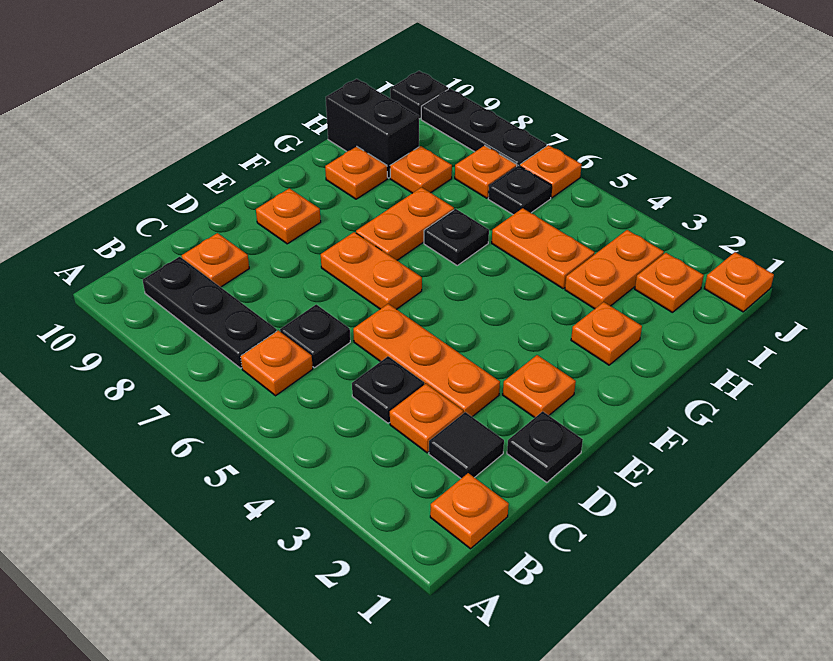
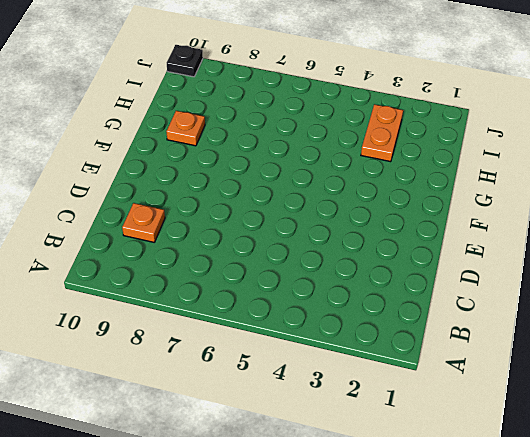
none -> orange plate B1 level 1
none -> orange plate B6 level 1
none -> black plate B7:B9 level 1

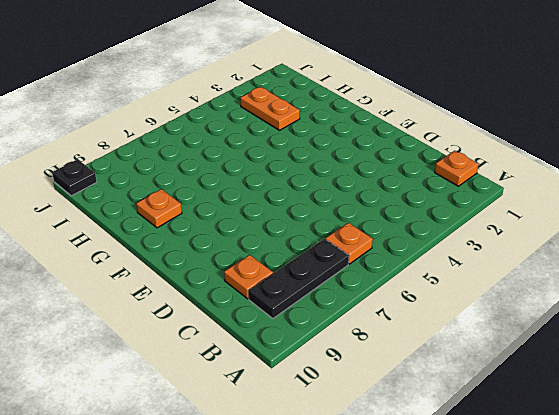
none -> black tile C2 level 1
none -> orange plate C3 level 1
none -> black plate C4 level 1

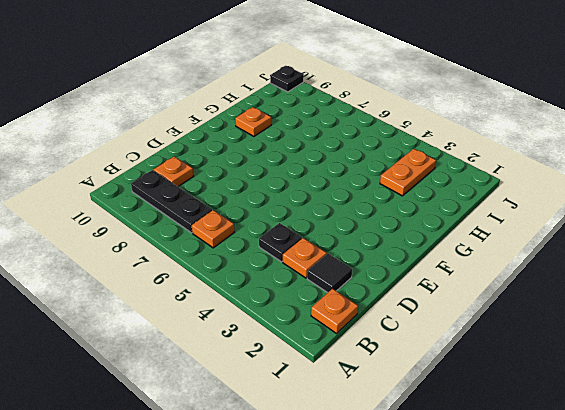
none -> black plate C6 level 1
none -> black plate D1 level 1
none -> orange plate D3:D5 level 1

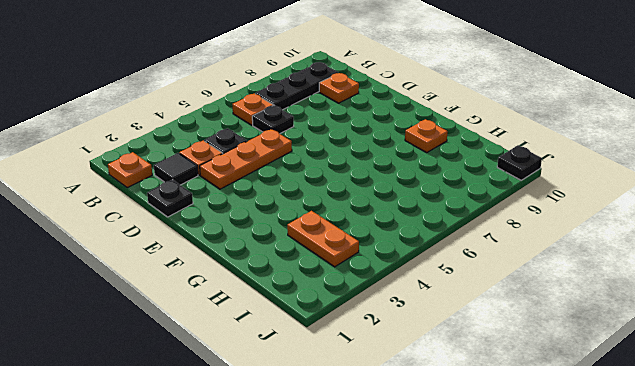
none -> orange plate E2 level 1
none -> orange plate E6:E7 level 1
none -> orange plate E9 level 1

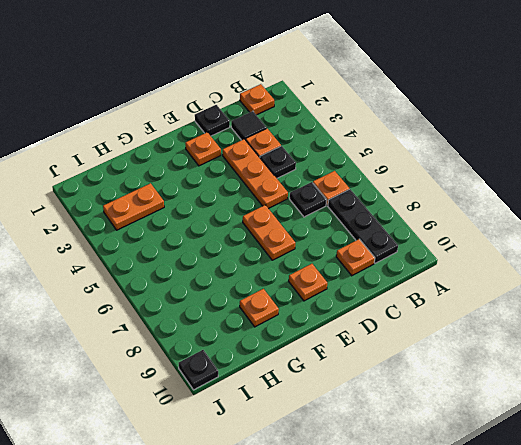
none -> orange plate F7:G7 level 1
none -> orange plate G2 level 1
none -> black plate G6 level 1

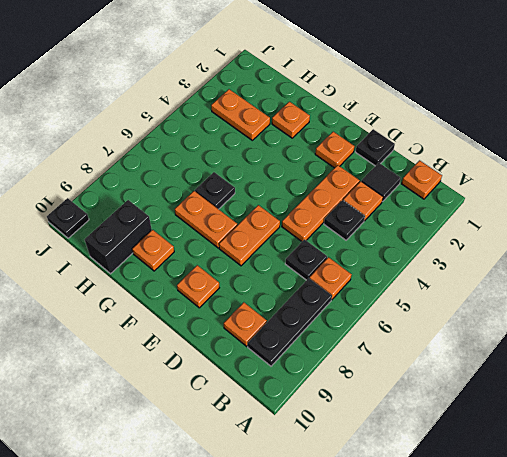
none -> orange plate H4:H5 level 1
none -> orange plate H8 level 1
none -> orange plate I2 level 1

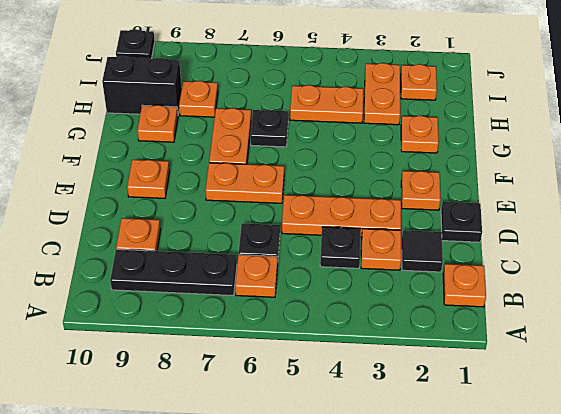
none -> black plate I6 level 1
none -> orange plate I7 level 1
none -> orange plate J1 level 1

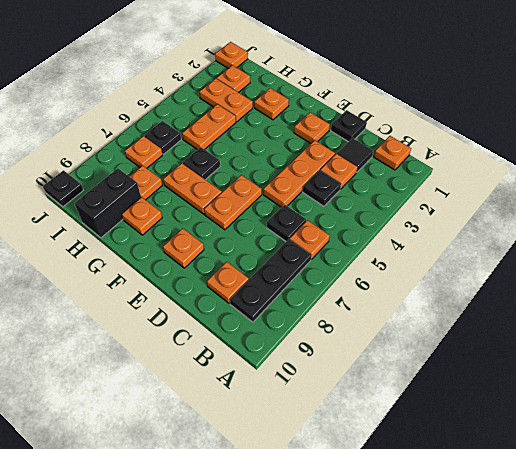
none -> orange plate J6 level 1
none -> black plate J7:J9 level 1

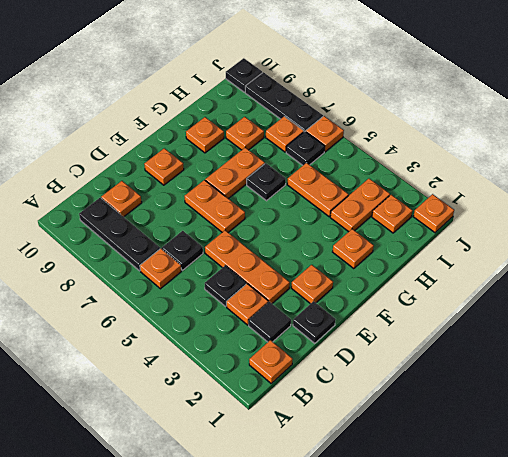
none -> black brick H9:H10 level 1

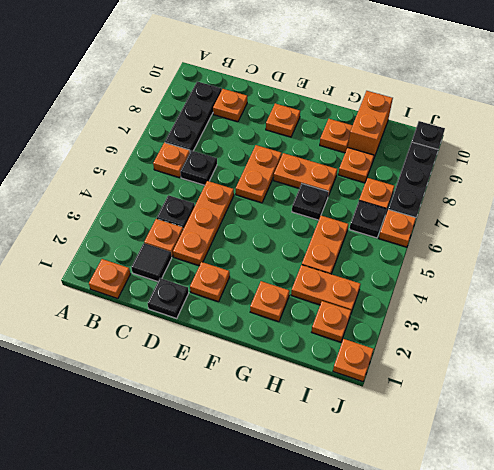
orange brick H9:H10 level 1 -> black brick H9:H10 level 1

